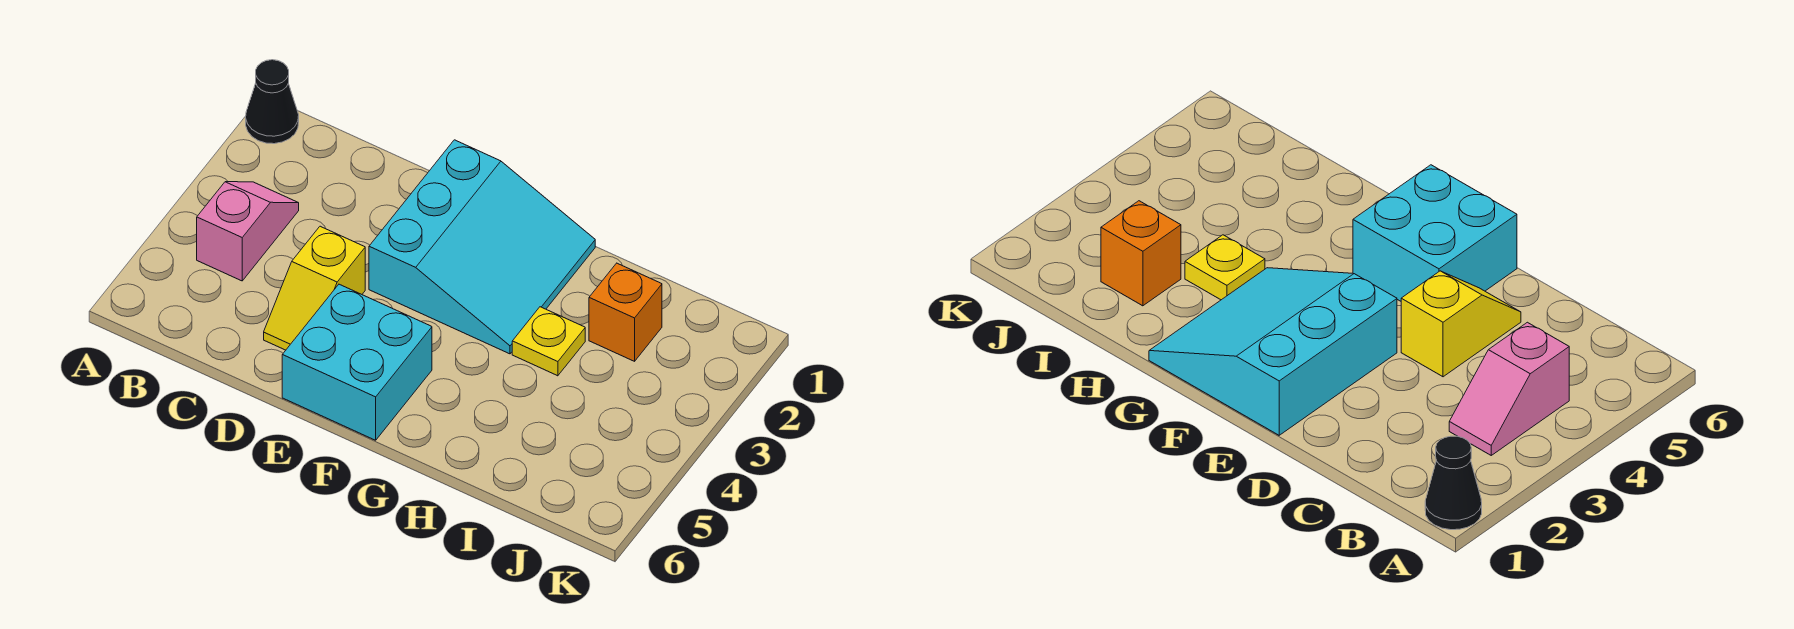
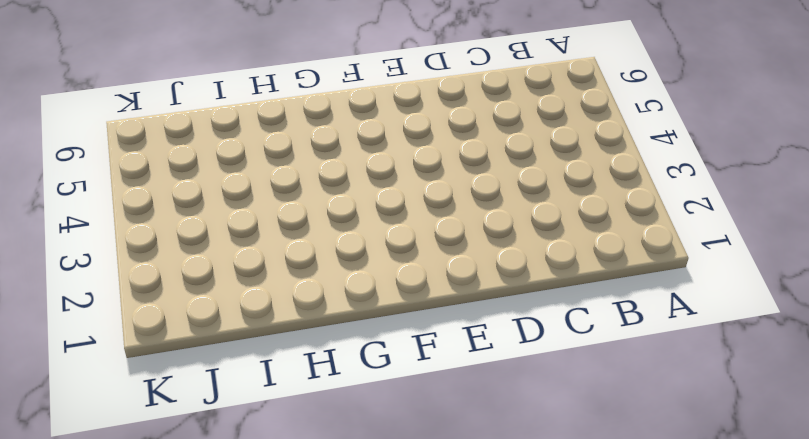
none -> black cone A1 level 1
none -> pink slope B3:B4 level 1 top 4

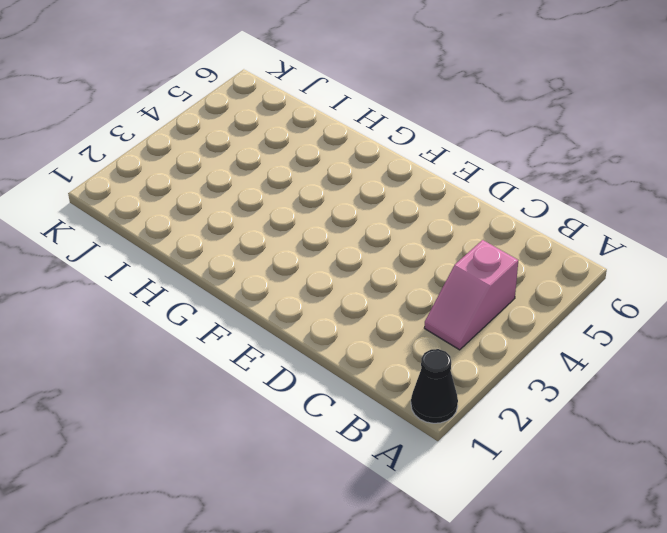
none -> yellow slope D4:D5 level 1 top 4
none -> cyan slope E1:G3 level 1 top E

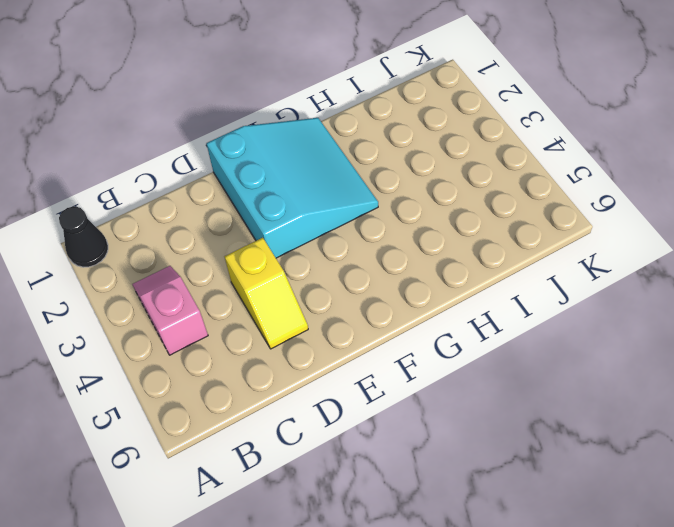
none -> cyan brick E5:F6 level 1
none -> yellow plate H3 level 1

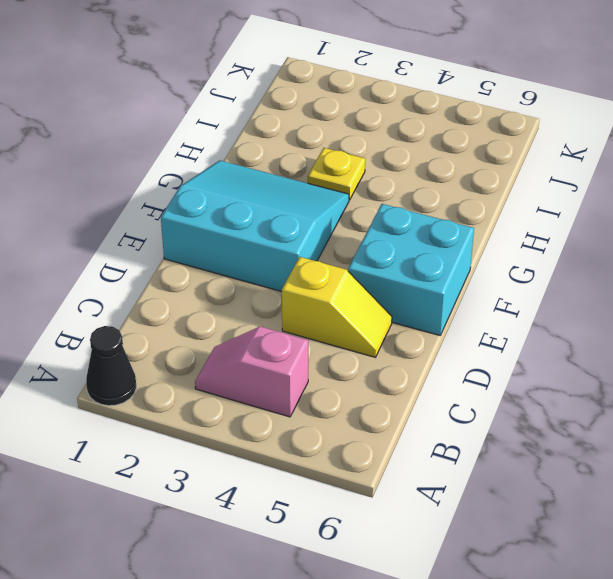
none -> orange brick I2 level 1

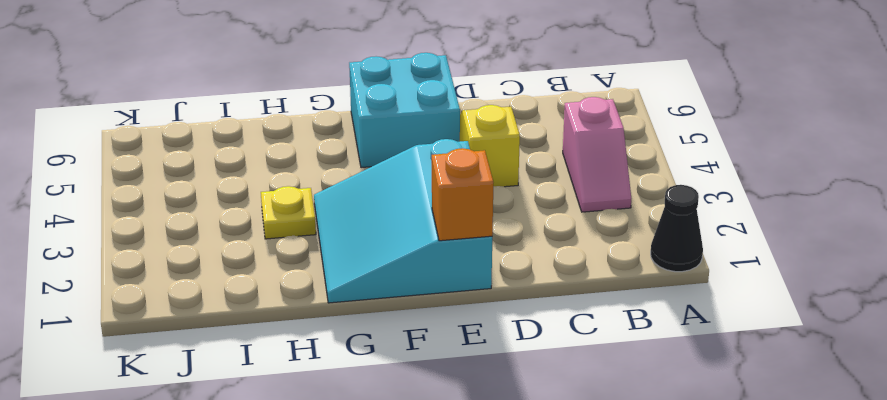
orange brick E1 level 2 -> orange brick I2 level 1

